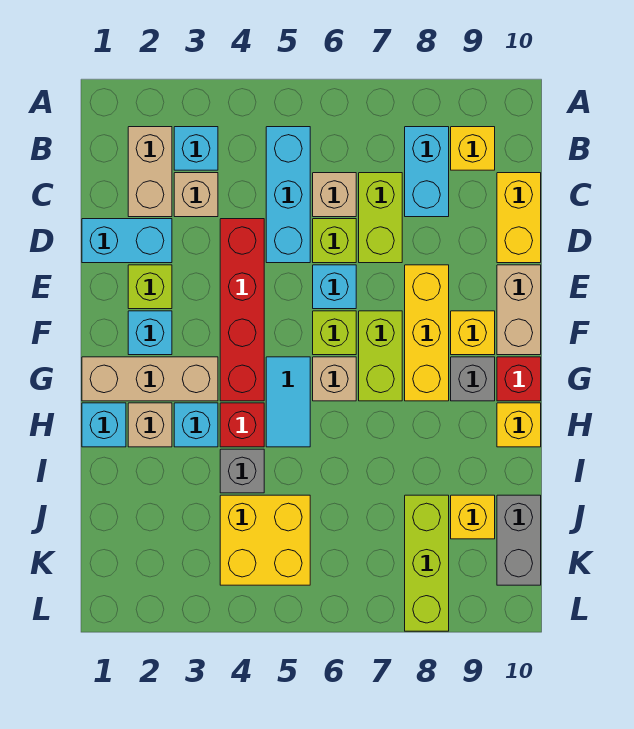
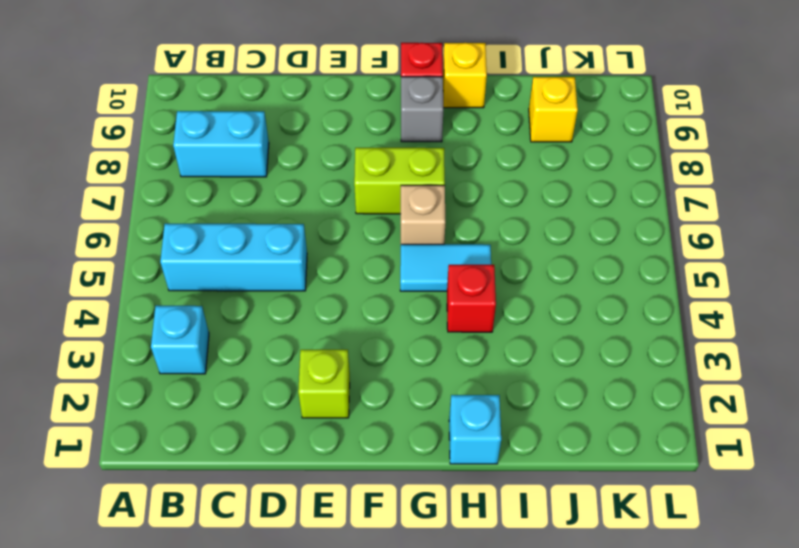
none -> tan brick B2:C2 level 1
none -> yellow brick B9 level 1
none -> tan brick C3 level 1
none -> tan brick C6 level 1

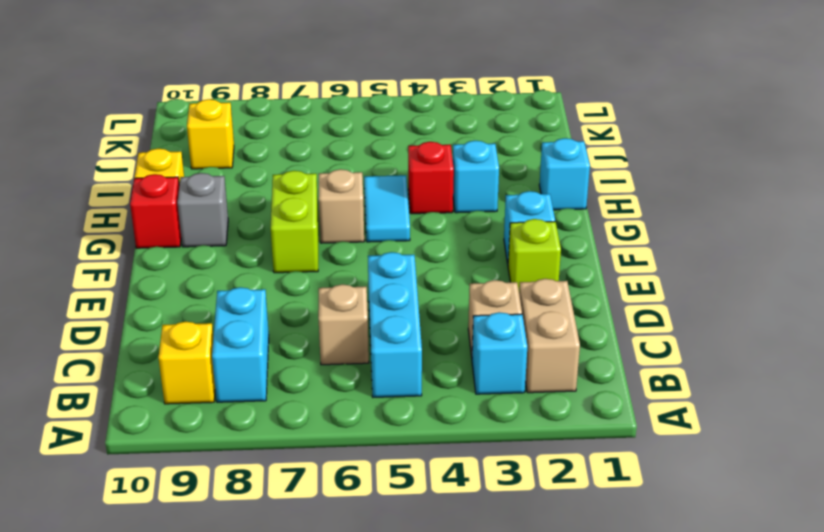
none -> lime brick C7:D7 level 1
none -> yellow brick C10:D10 level 1
none -> cyan brick D1:D2 level 1
none -> red brick D4:G4 level 1

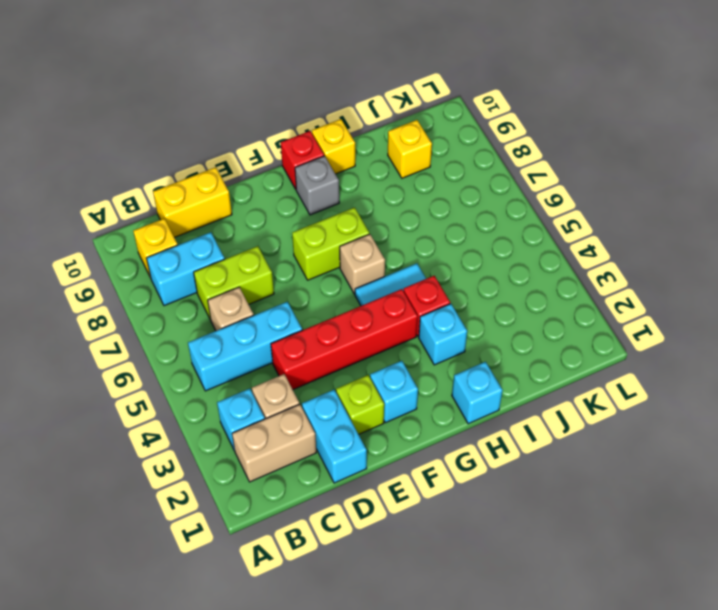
none -> lime brick D6 level 1
none -> cyan brick E6 level 1
none -> yellow brick E8:G8 level 1
none -> tan brick E10:F10 level 1

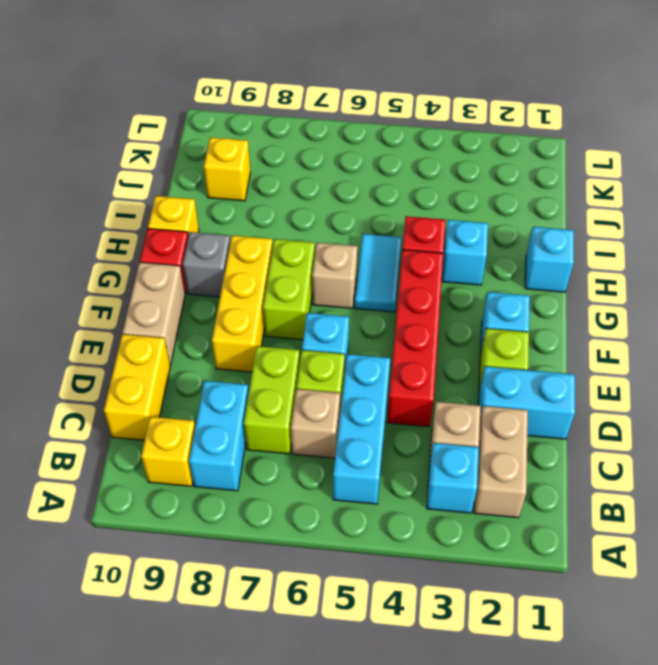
none -> lime brick F6 level 1
none -> yellow brick F9 level 1
none -> tan brick G1:G3 level 1
none -> tan brick H2 level 1

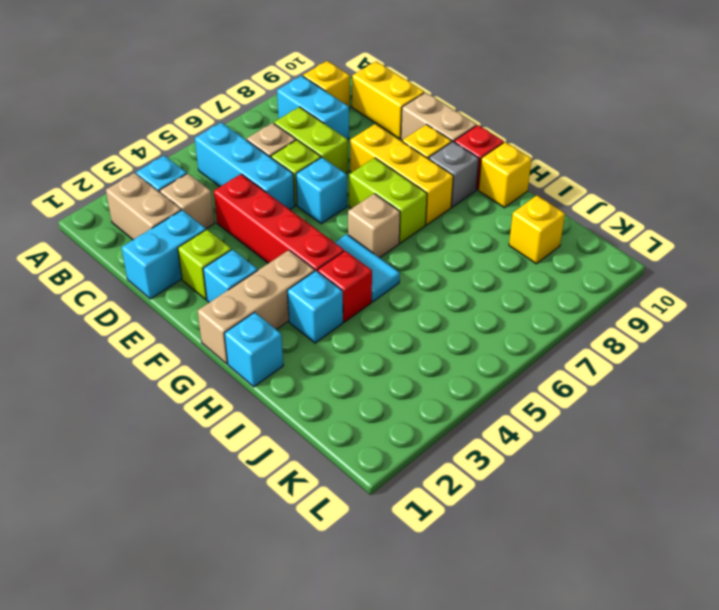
none -> lime brick F6 level 1
none -> tan brick H2 level 1
none -> grey brick I4 level 1
none -> yellow brick J4:K5 level 1

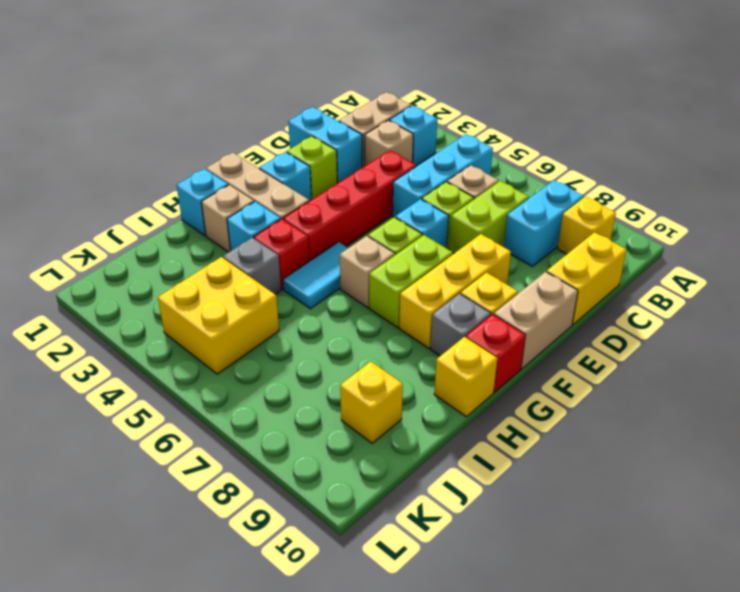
none -> lime brick J8:L8 level 1
none -> grey brick J10:K10 level 1

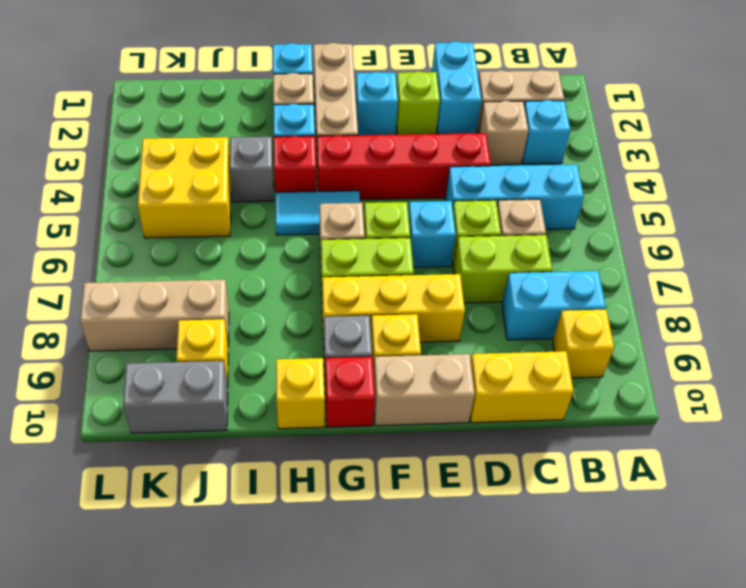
tan brick J8:L8 level 1 -> lime brick J8:L8 level 1

